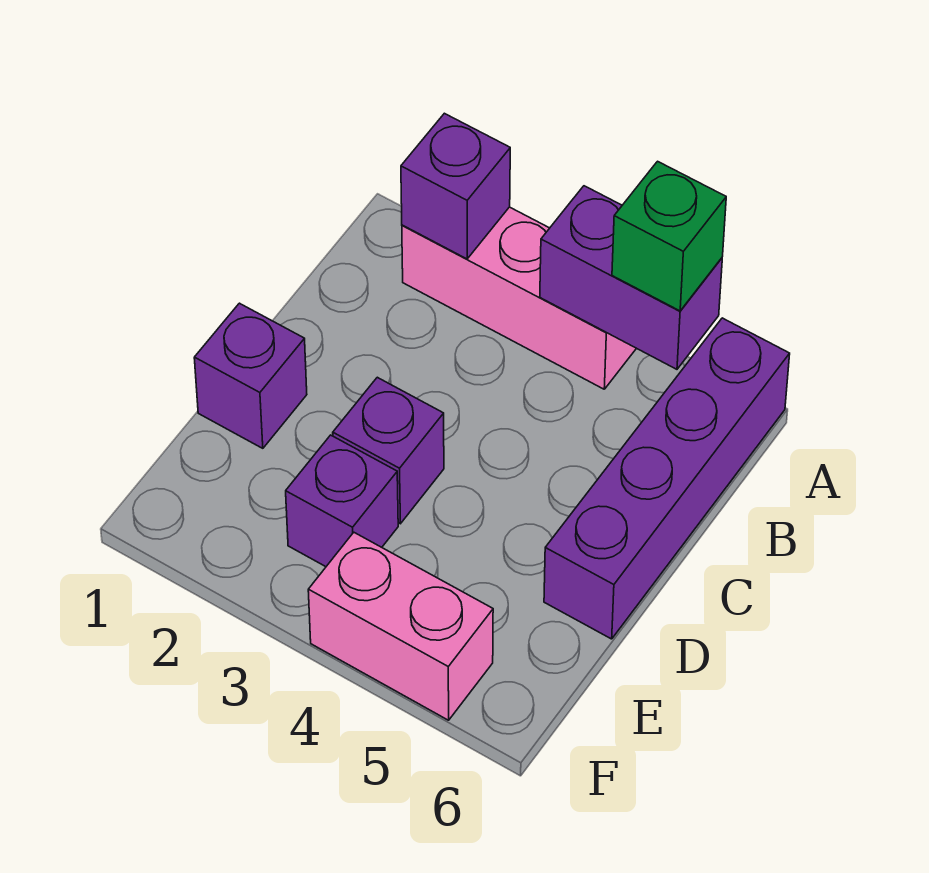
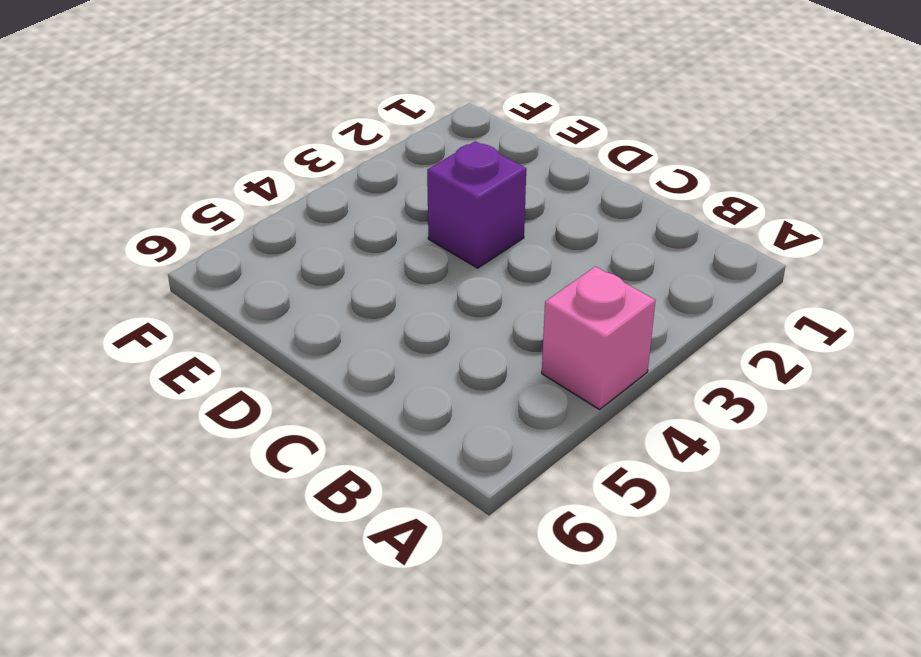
pink brick A4 level 1 -> pink brick A2:A4 level 1
none -> purple brick A6:D6 level 1
none -> purple brick D1 level 1

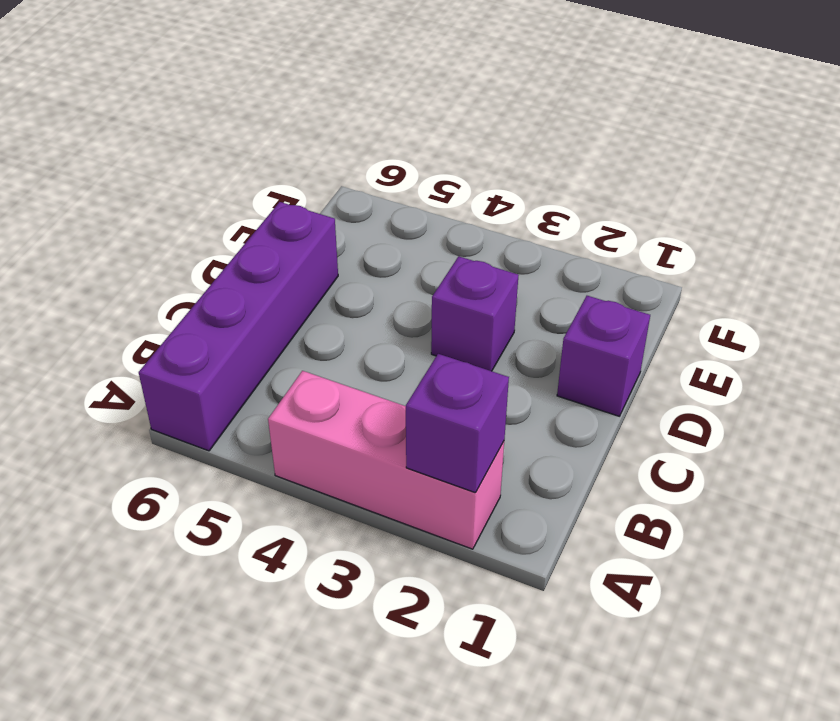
none -> purple brick E3 level 1
none -> pink brick F4:F5 level 1

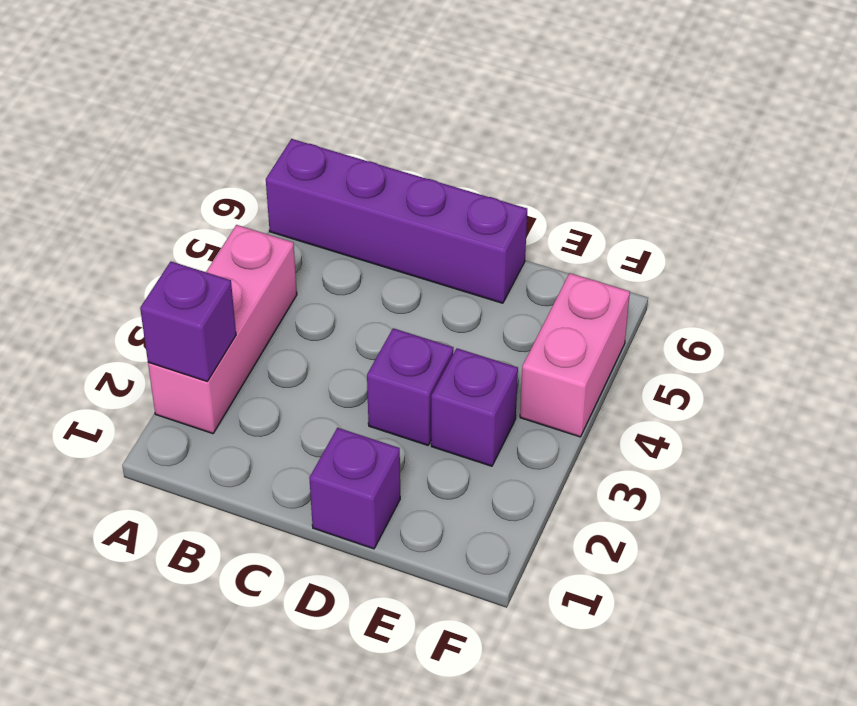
none -> purple brick A4:A5 level 2
none -> green brick A5 level 3

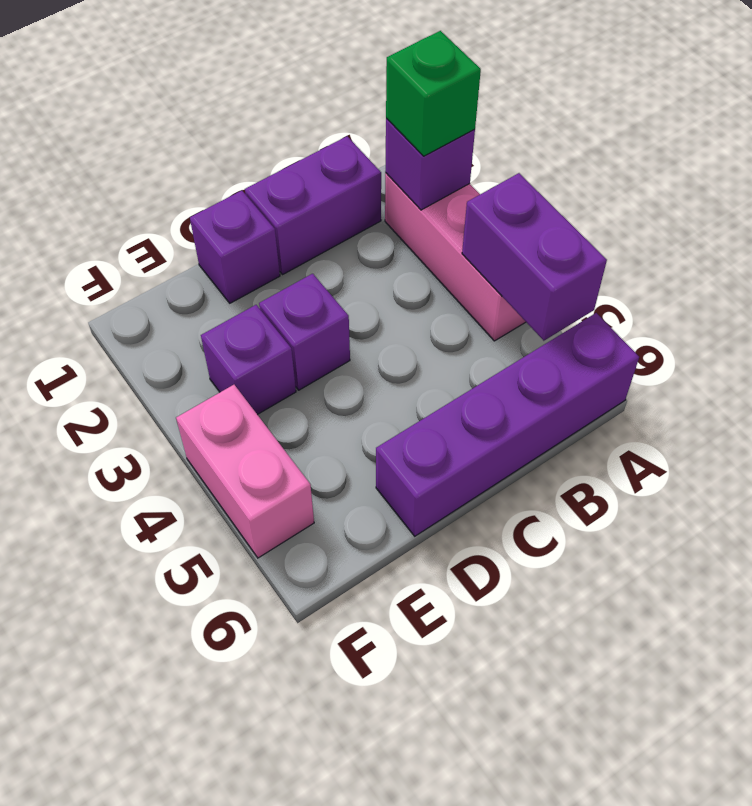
green brick A2 level 3 -> green brick A5 level 3
purple brick B1:C1 level 1 -> none

